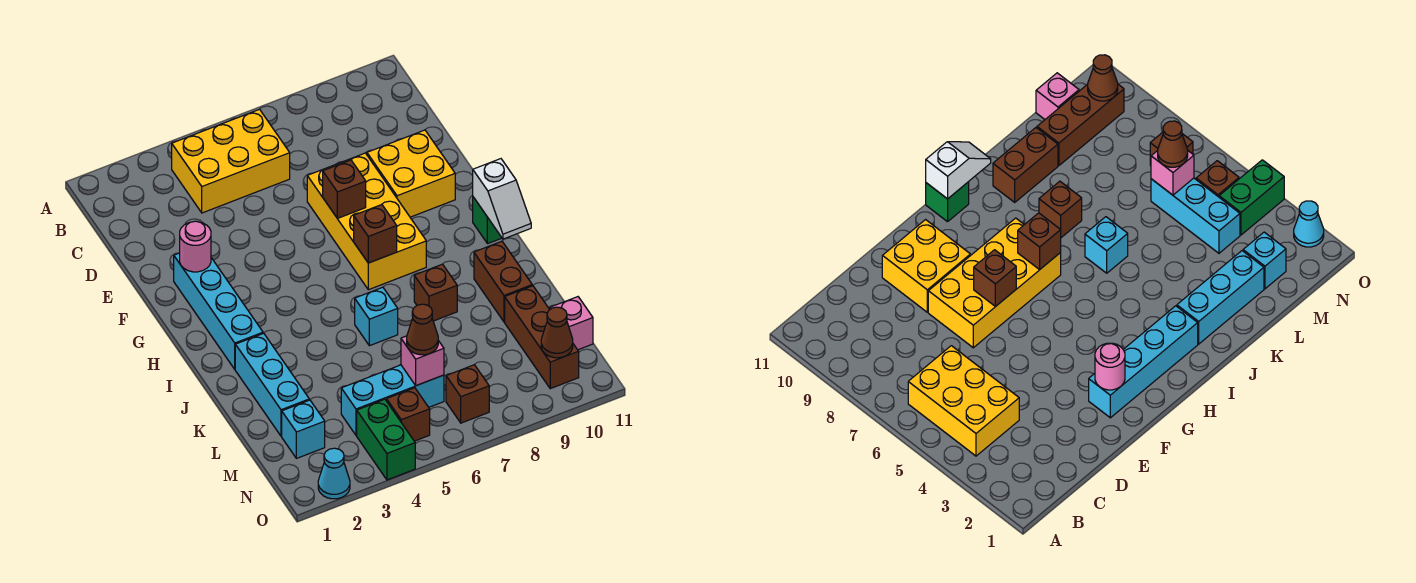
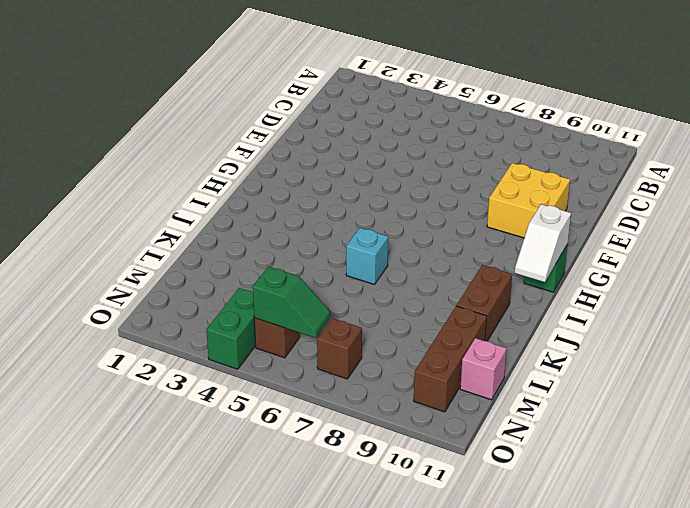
green slope N5:N6 level 2 top 5 -> none
none -> yellow brick B4:C6 level 1
none -> yellow brick E7:H8 level 1
none -> cyan brick F2:I2 level 1

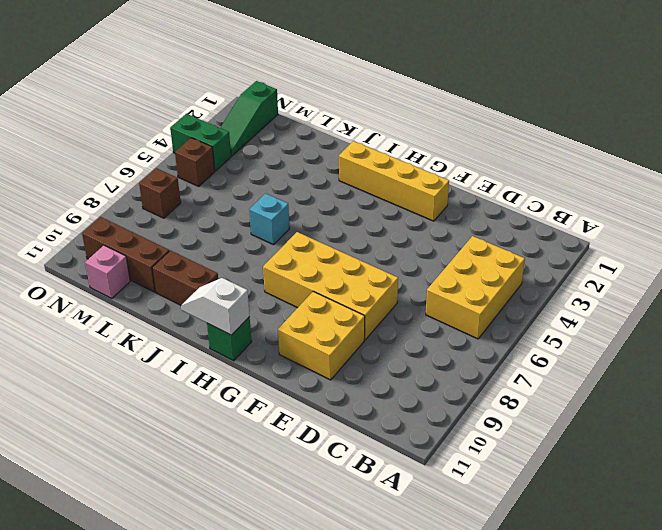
yellow brick F2:I2 level 1 -> cyan brick F2:I2 level 1
green slope N1:N3 level 1 top 1 -> none
none -> cyan brick J2:L2 level 1
none -> brown brick J8 level 1
none -> cyan brick M2 level 1

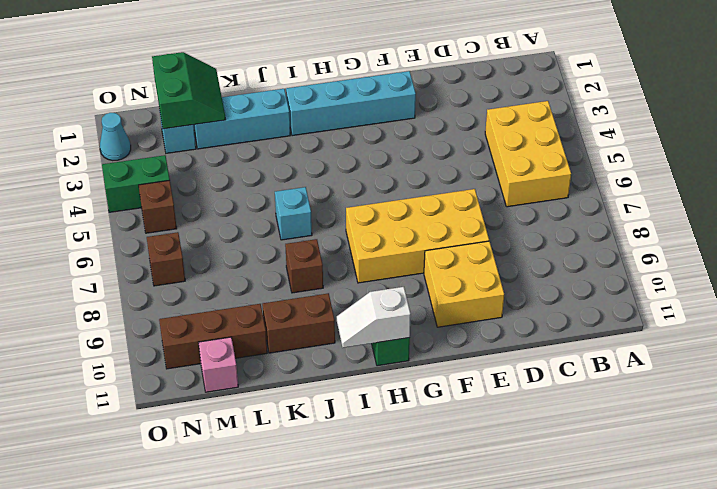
green slope L1:M2 level 2 top M -> none
none -> cyan brick M4:M6 level 1
none -> pink round brick F2 level 2
none -> brown brick F7 level 2

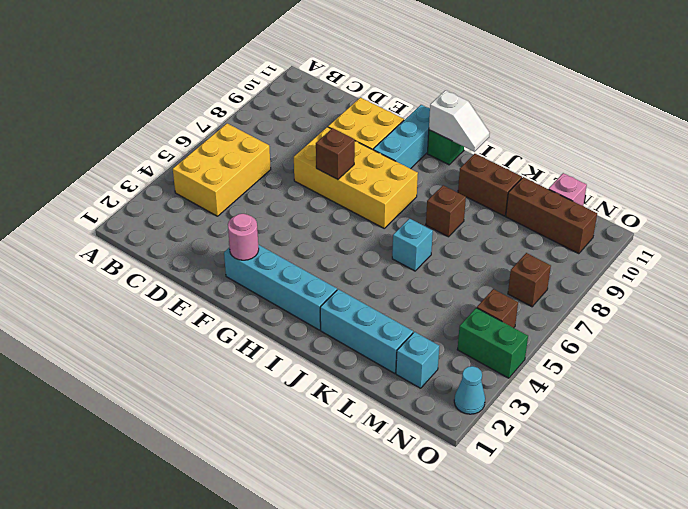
cyan brick G9:G11 level 1 -> cyan brick M4:M6 level 1
none -> brown brick H7 level 2
none -> pink brick M6 level 2
none -> brown cone N10 level 2

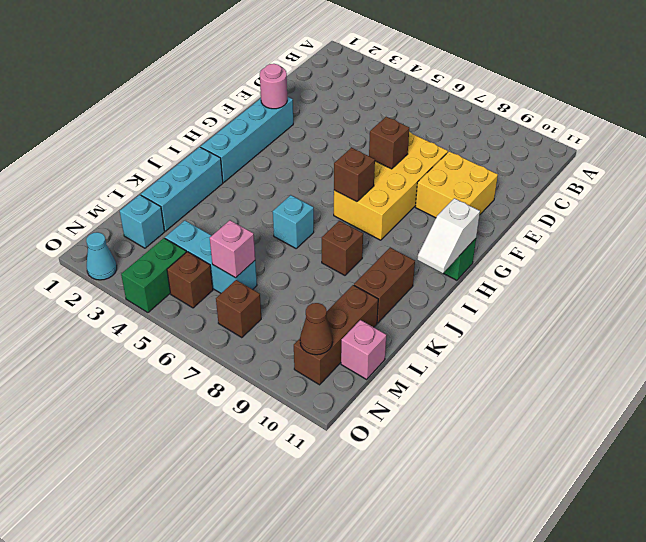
none -> yellow brick B4:C6 level 1
none -> brown cone M6 level 3

